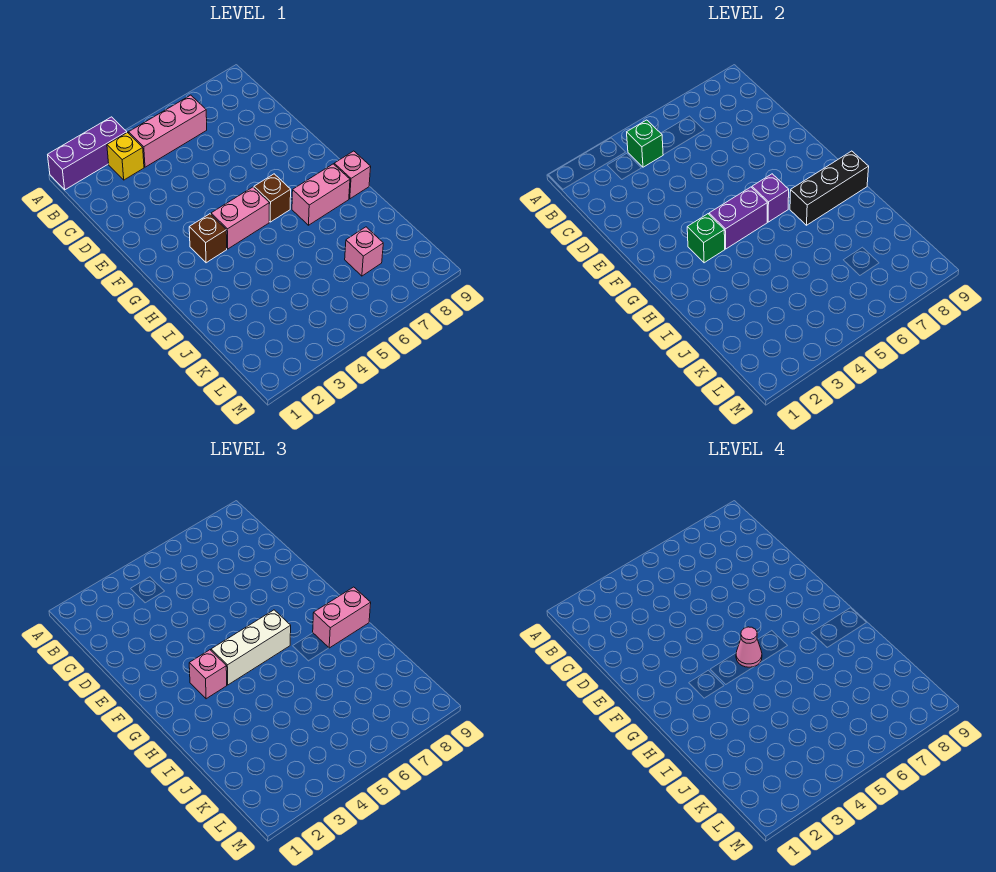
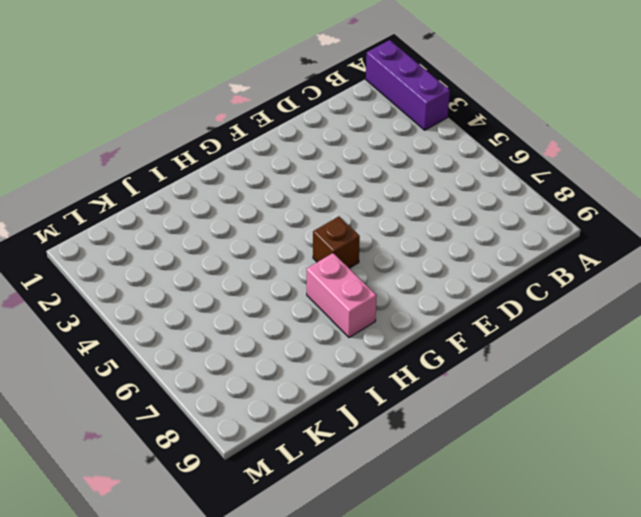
none -> yellow brick B3 level 1
none -> pink brick B4:B6 level 1
none -> brown brick G3 level 1

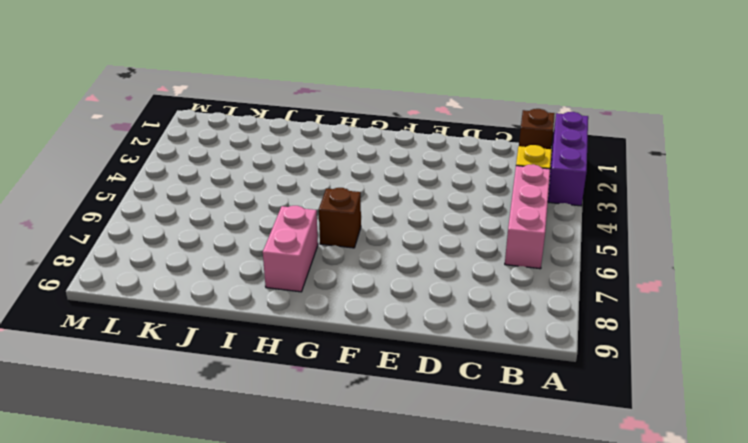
brown brick B1 level 1 -> brown brick G3 level 1
none -> pink brick G4:G5 level 1
none -> pink brick H9 level 1
none -> pink brick K7 level 1

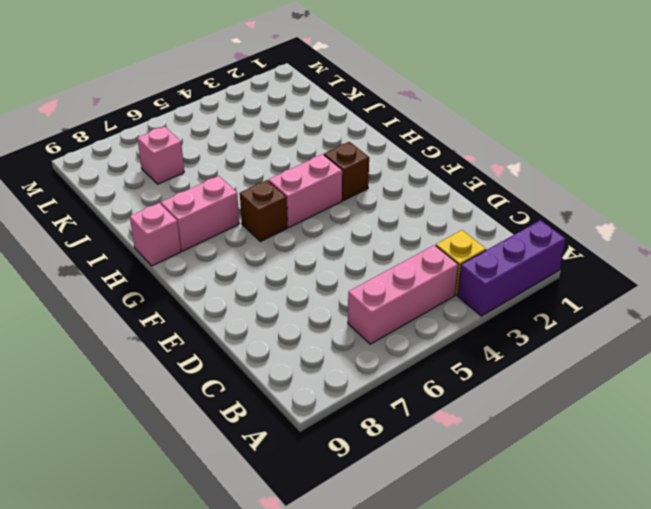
none -> green brick B4 level 2
none -> green brick G3 level 2
none -> purple brick G4:G5 level 2

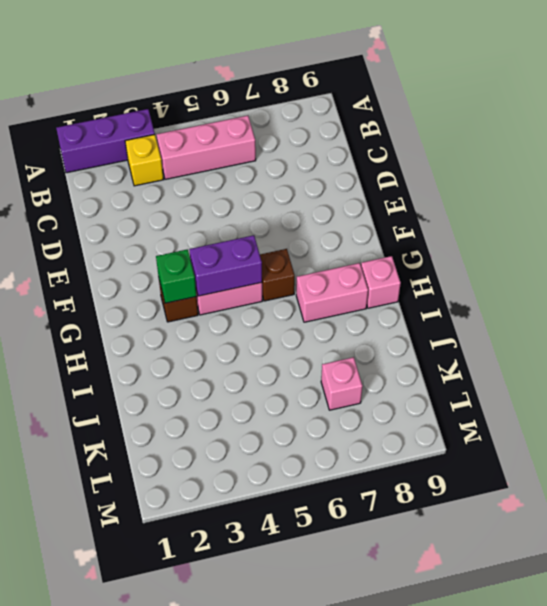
none -> green brick B4 level 2
none -> purple brick G6 level 2
none -> black brick H7:H9 level 2

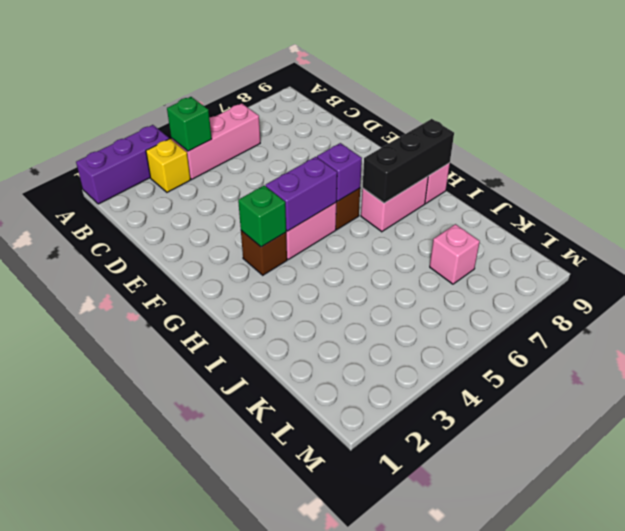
none -> pink brick G3 level 3
none -> white brick G4:G6 level 3
none -> pink brick H8:H9 level 3

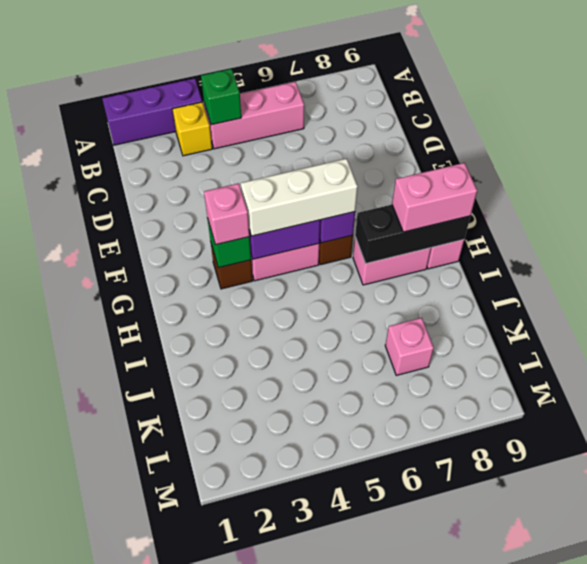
none -> pink cone G5 level 4

